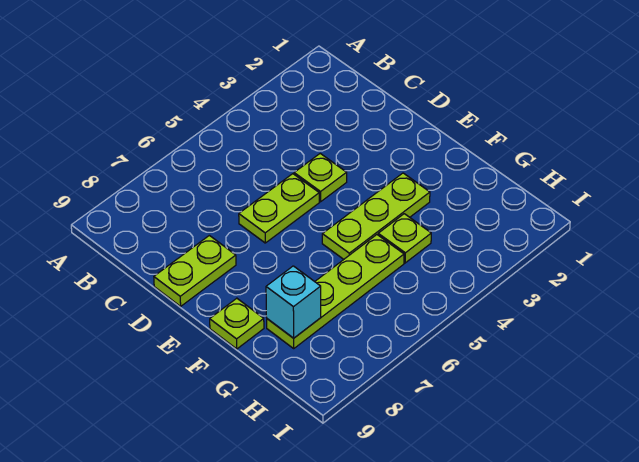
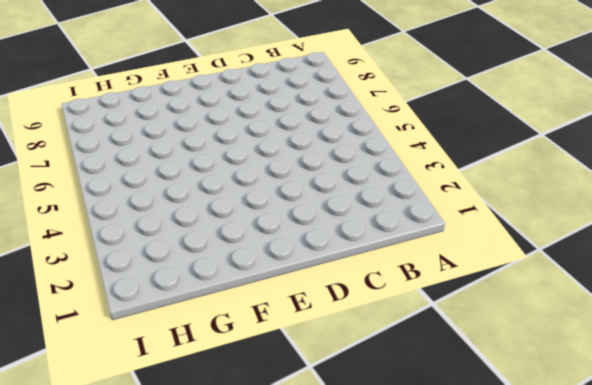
none -> lime plate D4 level 1
none -> lime plate D5:D6 level 1

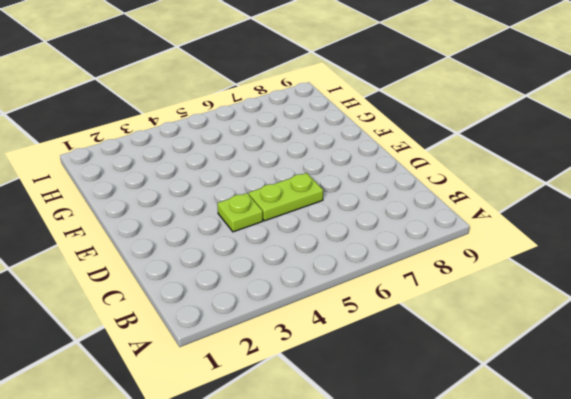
none -> lime plate D8:D9 level 1
none -> lime plate F3:F5 level 1

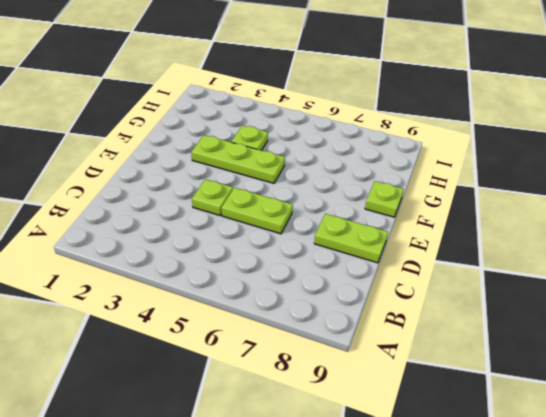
none -> lime plate G5:G8 level 1
none -> cyan brick G8 level 2

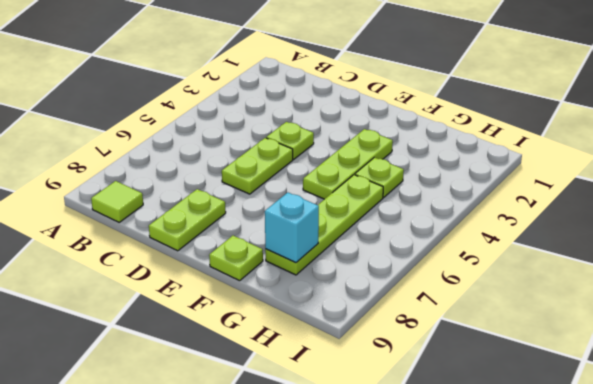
lime tile B9 level 1 -> none

